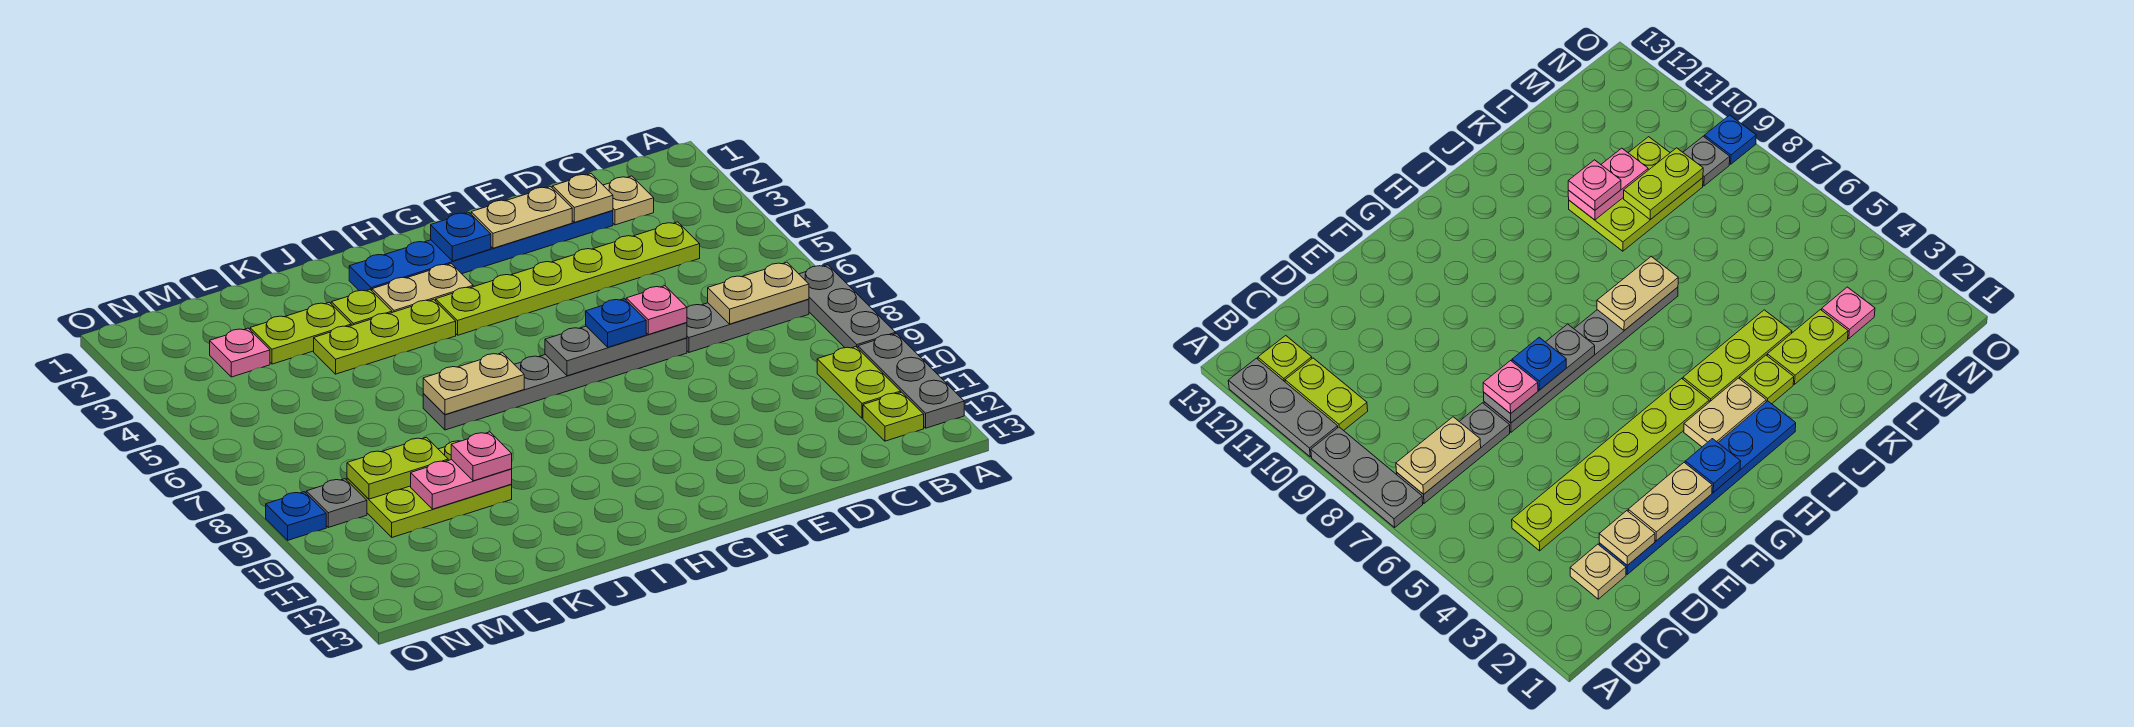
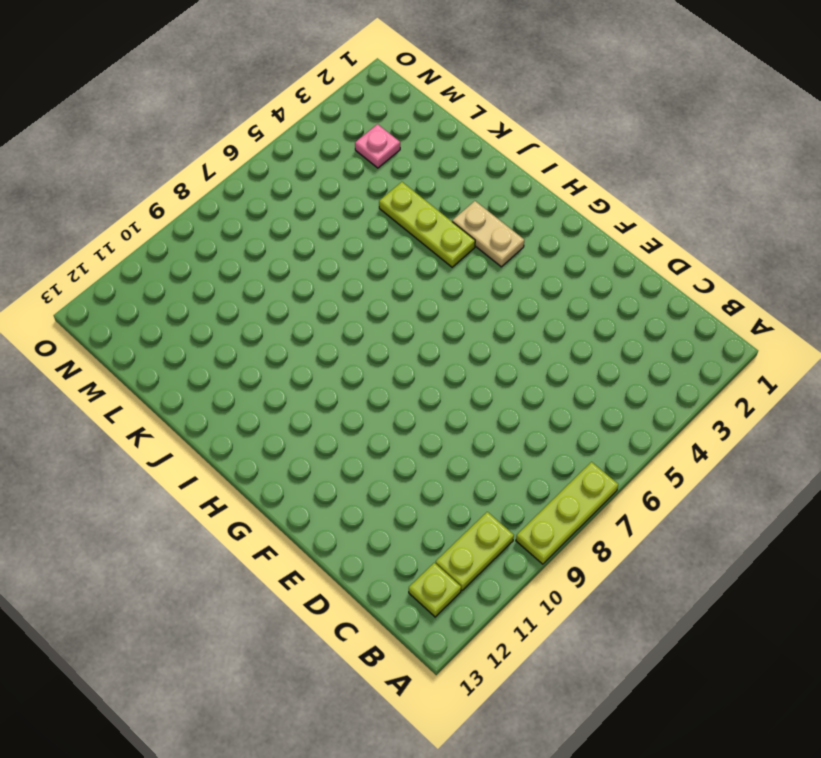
lime plate A7:A9 level 1 -> grey plate A7:A9 level 1
none -> grey plate A10:A12 level 1
none -> grey plate B7:D7 level 1
none -> tan plate C2 level 1

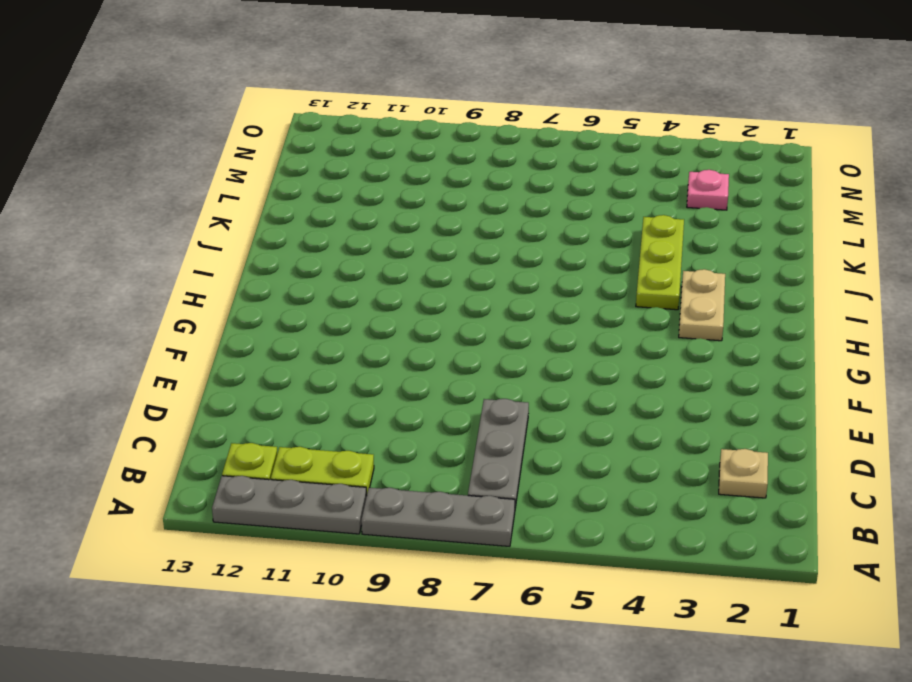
none -> lime plate C4:H4 level 1
none -> blue plate D2:I2 level 1
none -> grey plate E7:J7 level 1

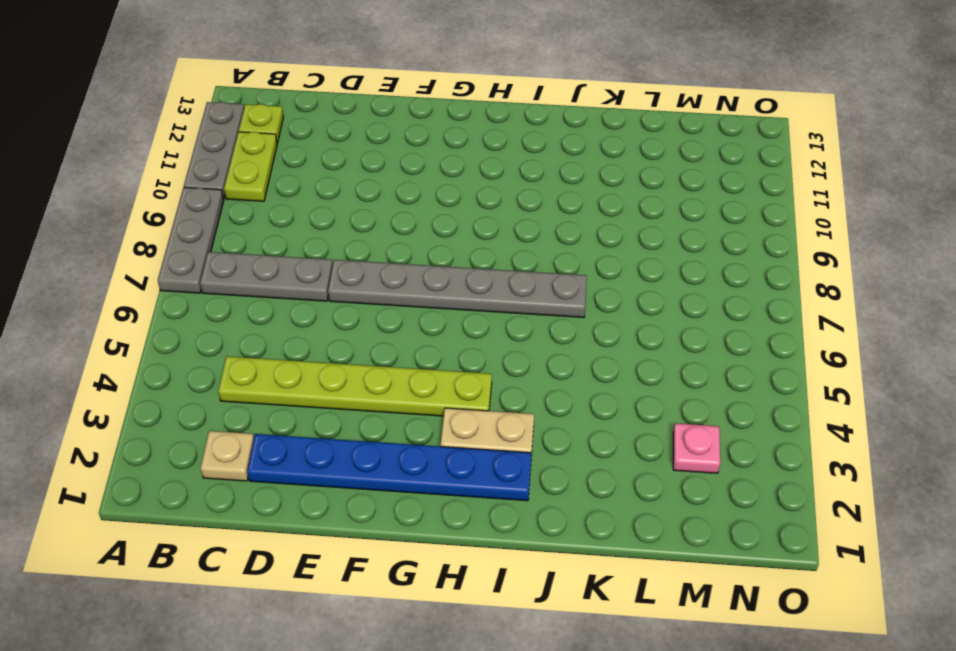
none -> lime plate I4:K4 level 1
none -> lime plate J3 level 1
none -> lime plate K3:L3 level 1

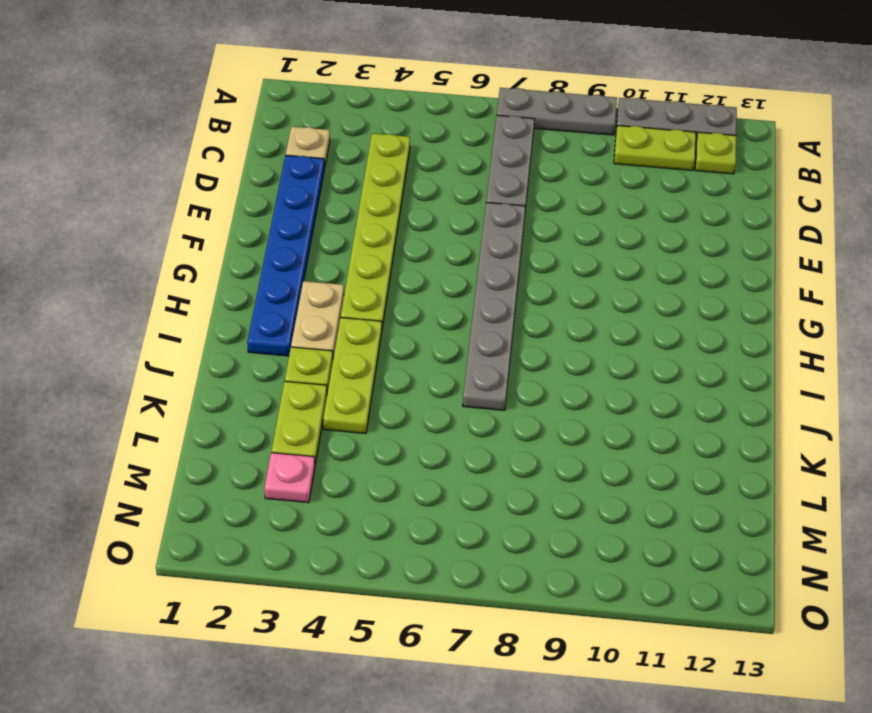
none -> lime plate K9:M10 level 1
none -> grey plate N9 level 1
none -> blue plate O9 level 1

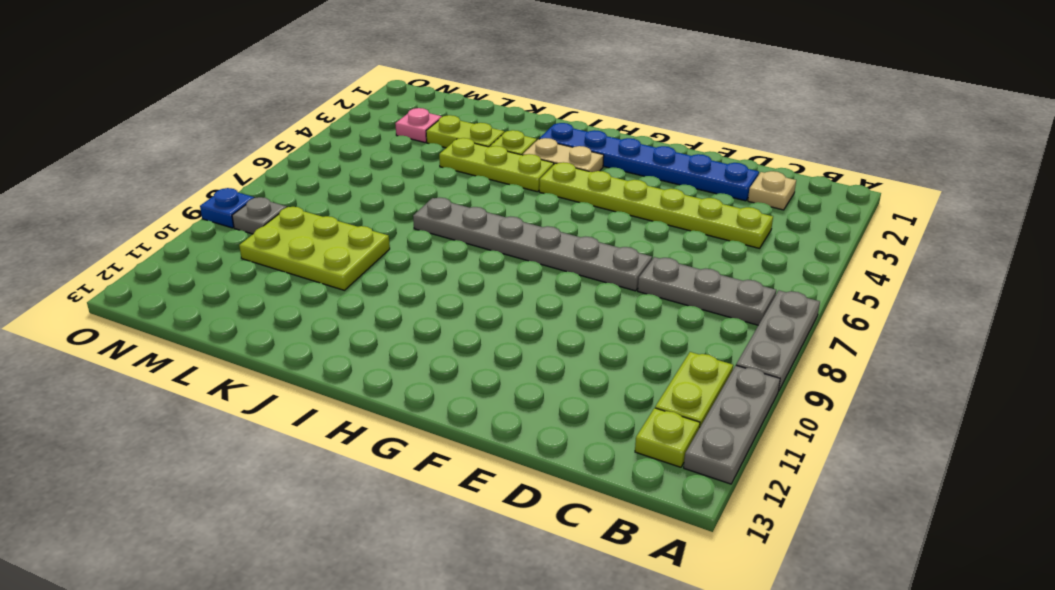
none -> tan plate B7:C7 level 2
none -> tan plate D2 level 2
none -> tan plate E2:F2 level 2

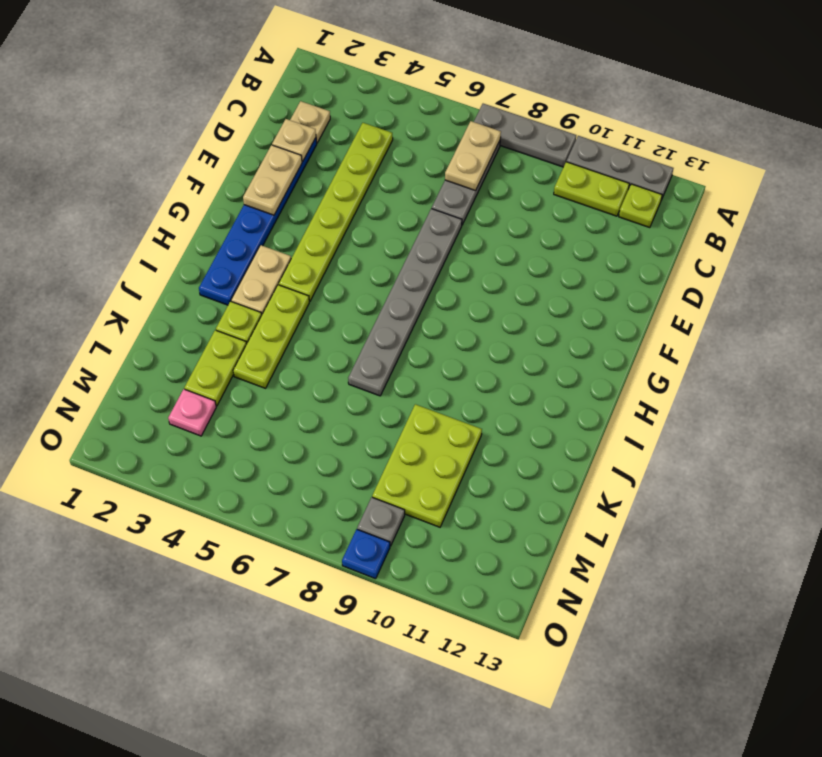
none -> grey plate E7:G7 level 2
none -> blue plate G2 level 2
none -> tan plate I7:J7 level 2

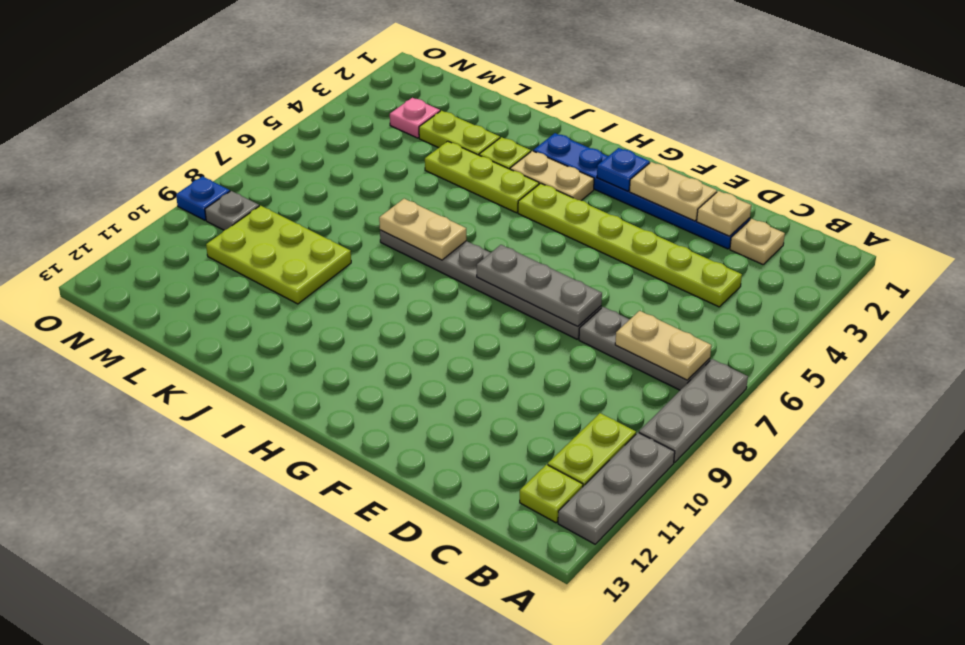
none -> pink plate K10:L10 level 2
none -> lime plate L9:M9 level 2
none -> pink plate E7 level 3

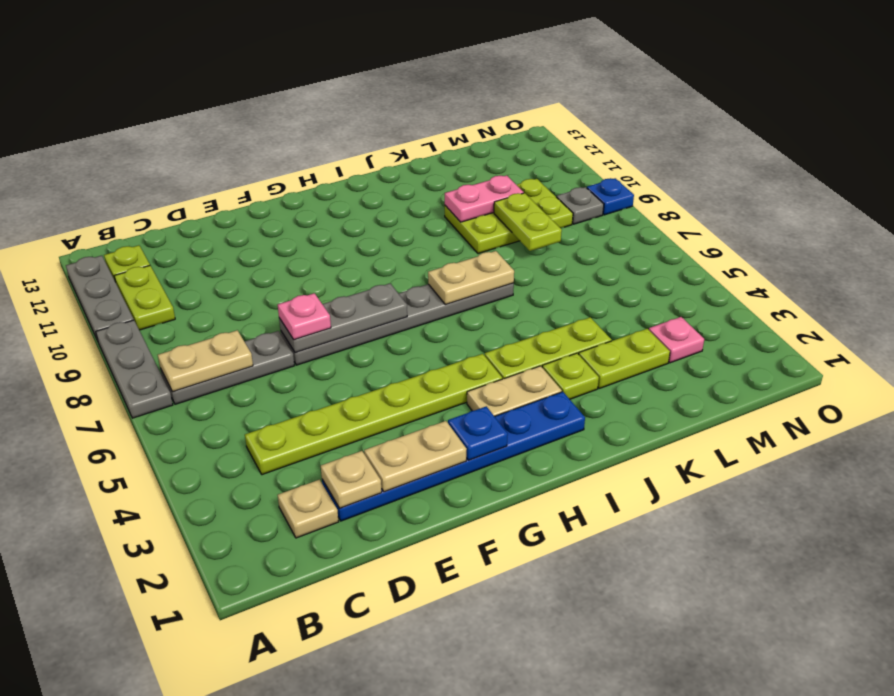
lime plate L8:L9 level 2 -> lime plate L9:M9 level 2
none -> blue plate F7 level 3
none -> pink plate K10 level 3

